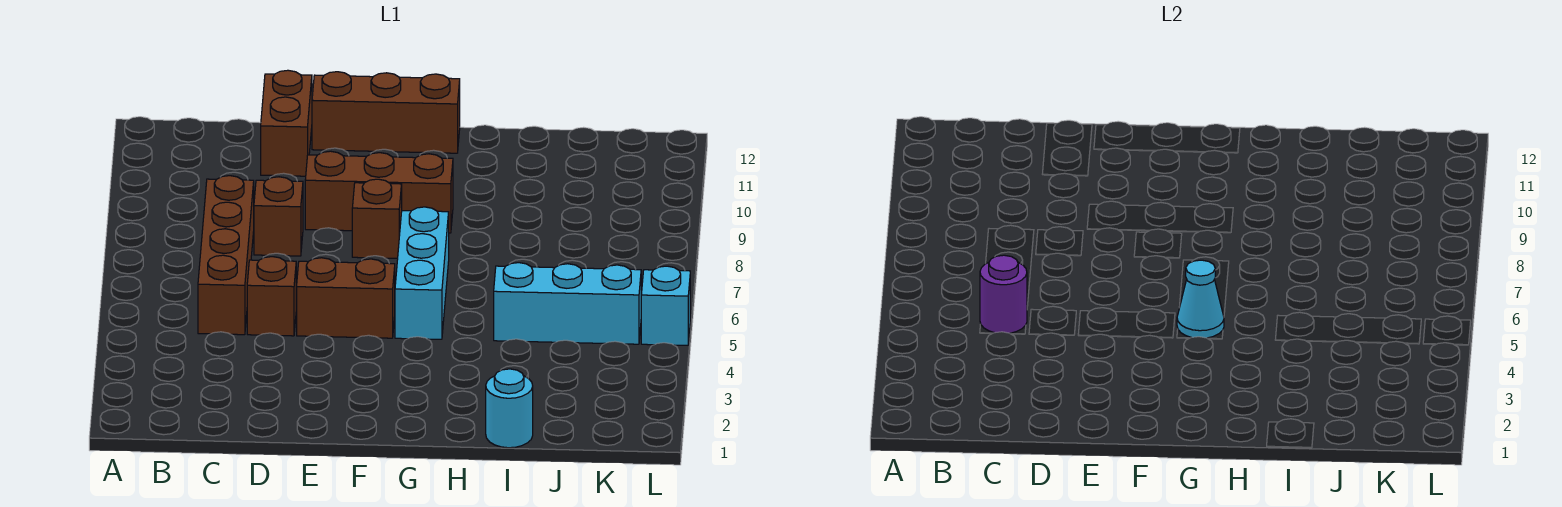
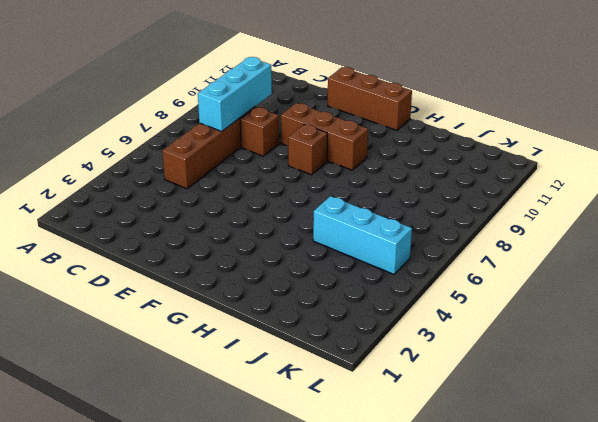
cyan brick C7:C9 level 2 -> cyan brick G5:G7 level 1
none -> brown brick D5 level 1
none -> brown brick D11:D12 level 1
none -> brown brick E5:F5 level 1

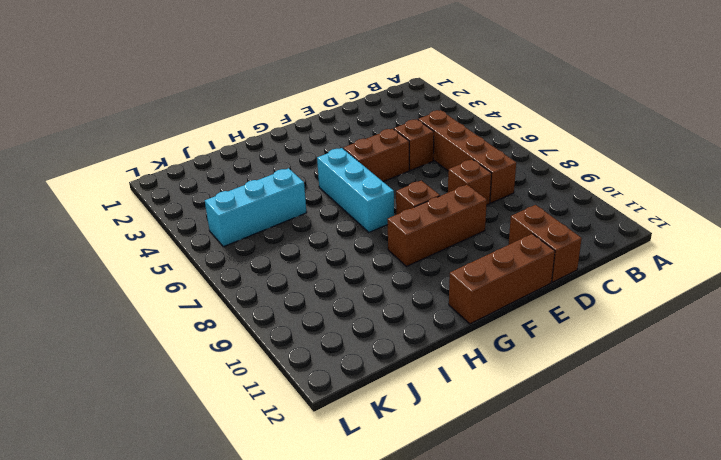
none -> cyan round brick I1 level 1
none -> cyan brick L5 level 1
none -> purple round brick C5 level 2

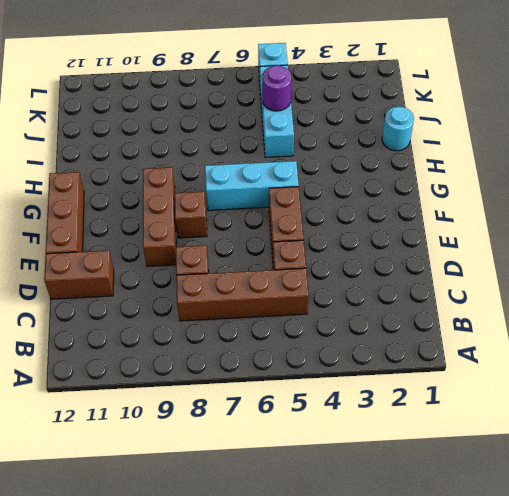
purple round brick J5 level 2 -> purple round brick C5 level 2
none -> cyan cone G5 level 2

